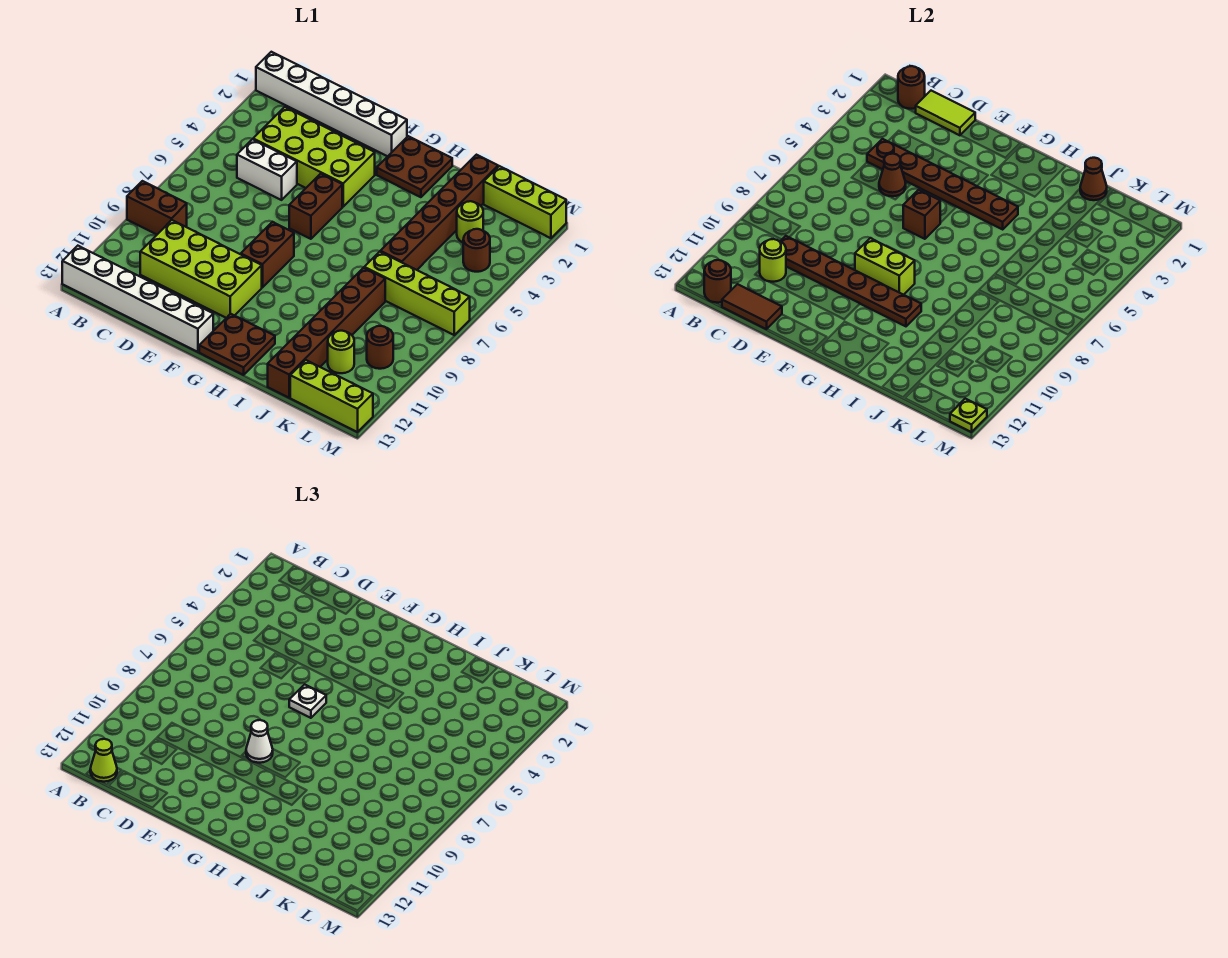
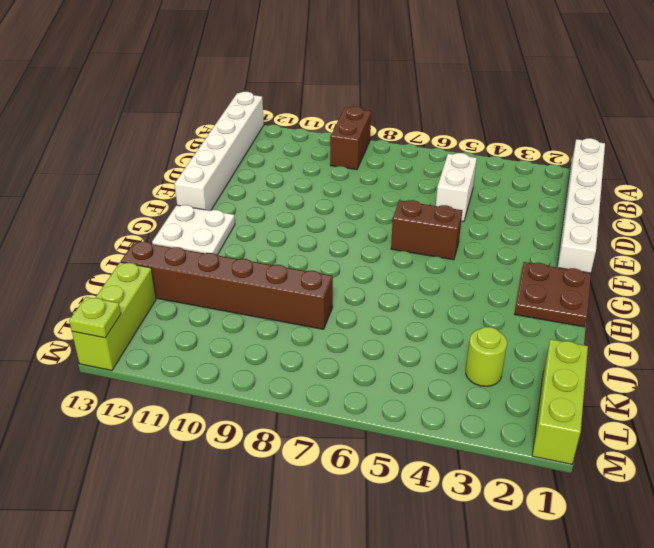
white plate G12:H13 level 1 -> brown plate G12:H13 level 1
none -> lime brick C3:F4 level 1
none -> lime brick C10:F11 level 1
none -> brown brick F8:F9 level 1
none -> brown brick J1:J6 level 1

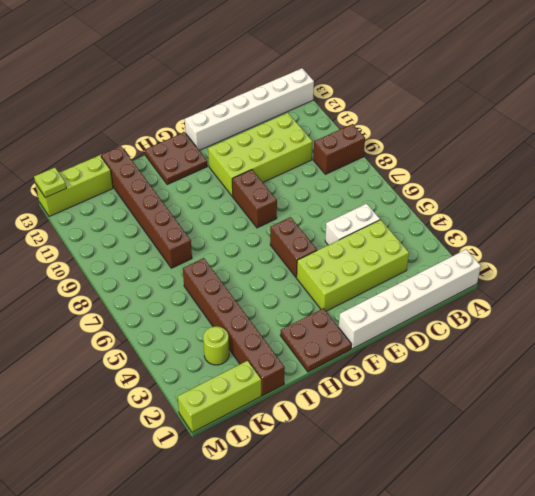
none -> lime brick J7:M7 level 1
none -> lime round brick K11 level 1
none -> brown round brick L4 level 1
none -> brown round brick L10 level 1

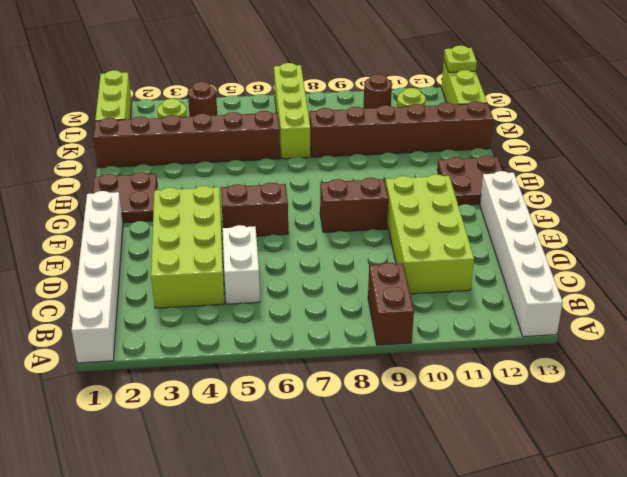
none -> brown round brick B1 level 2
none -> brown round brick B13 level 2
none -> lime tile C1:D1 level 2
none -> brown plate C4:H4 level 2

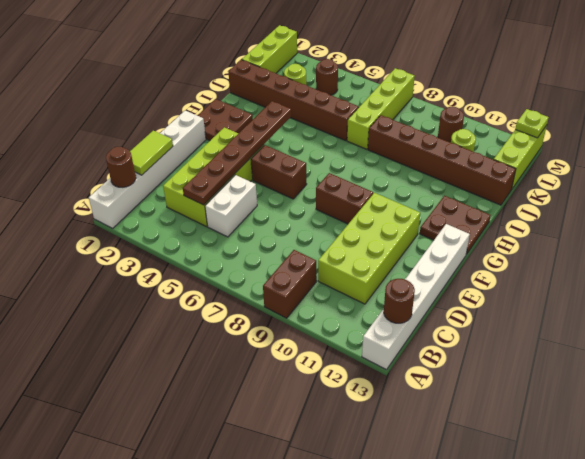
none -> brown plate C10:H10 level 2
none -> lime round brick C11 level 2
none -> brown tile C13:D13 level 2
none -> brown cone D5 level 2

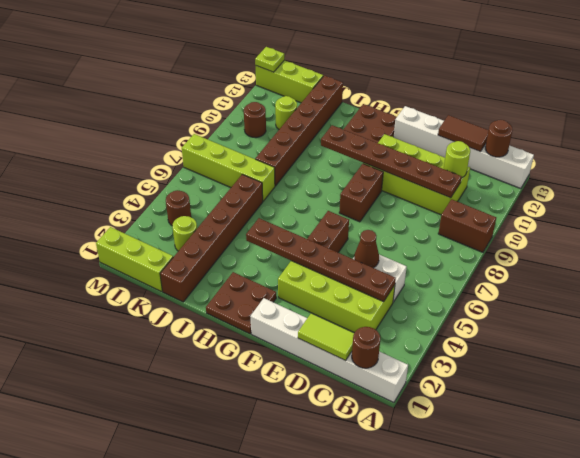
none -> brown brick F6 level 2
none -> lime brick F9:G9 level 2
none -> brown cone J1 level 2
none -> lime cone B13 level 3

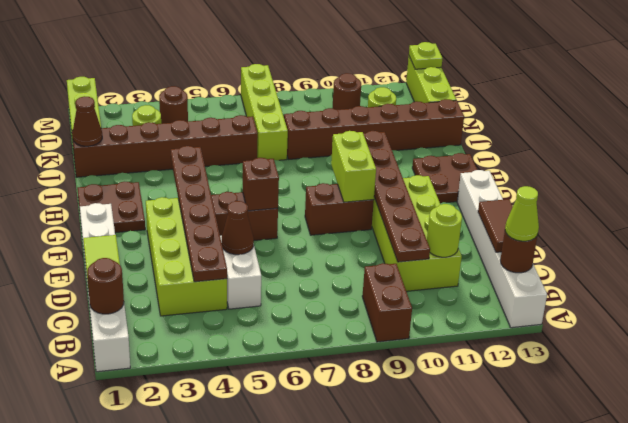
none -> white plate F6 level 3
none -> white cone F9 level 3

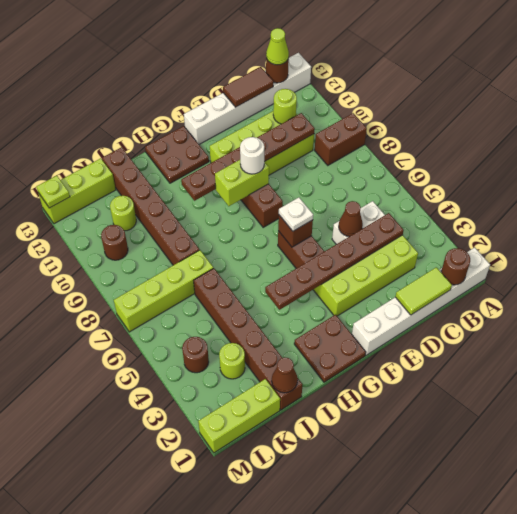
white round brick F9 level 3 -> white cone F9 level 3

